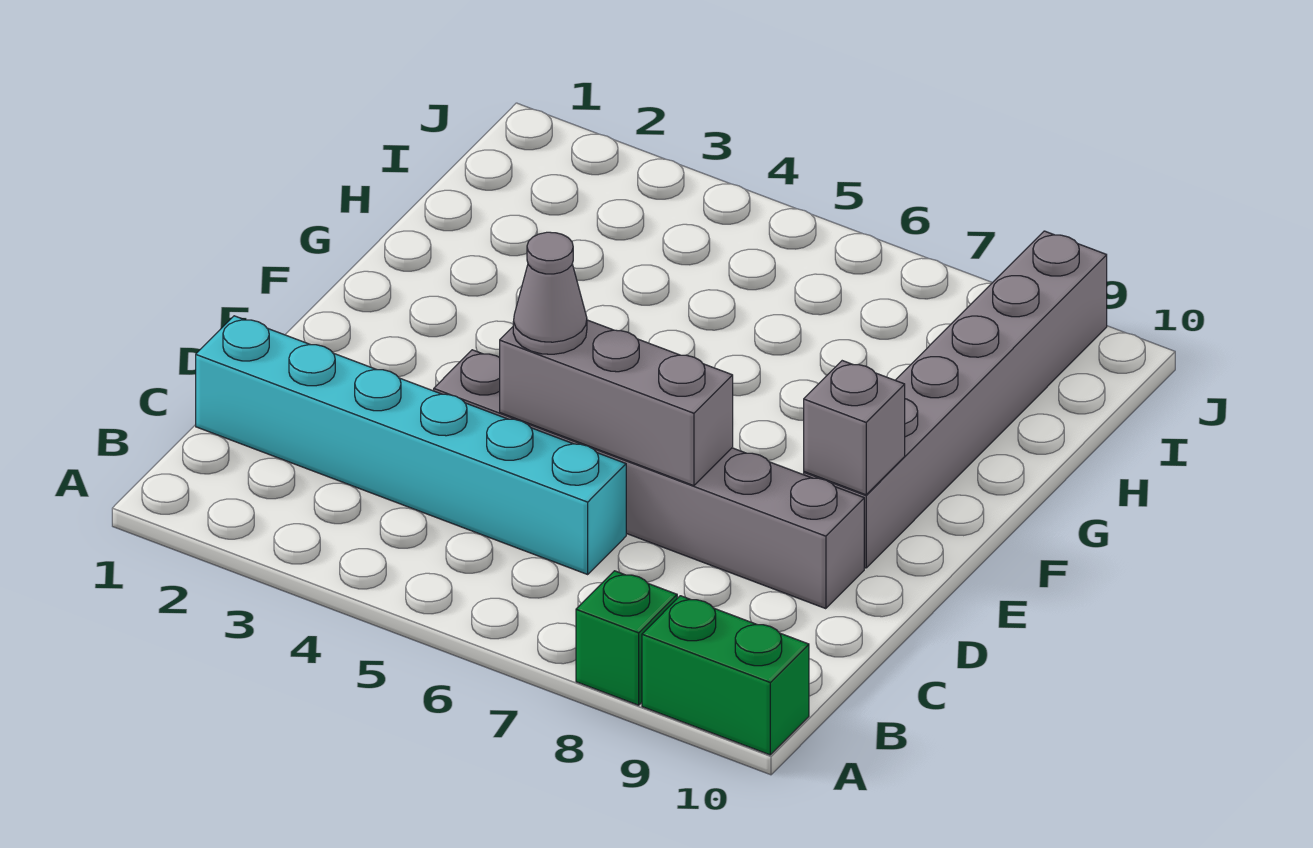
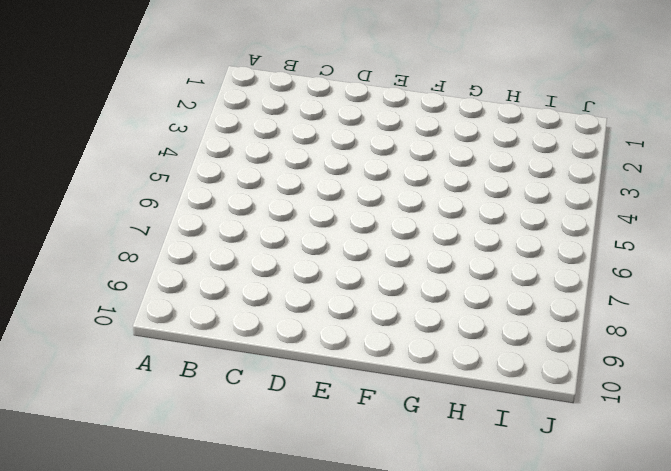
none -> green brick A8 level 1
none -> green brick A9:A10 level 1

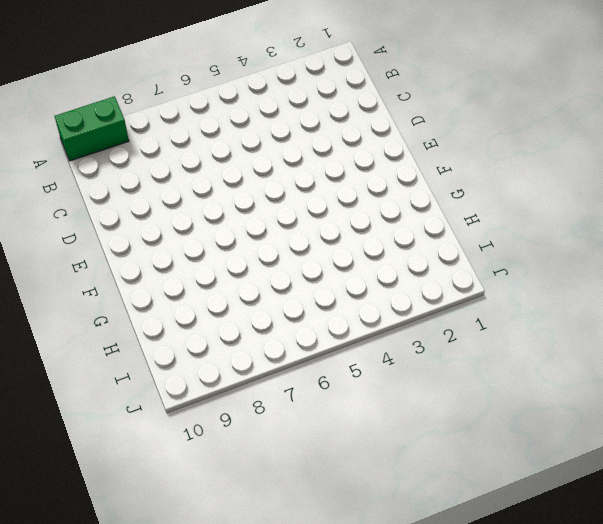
none -> green brick A8 level 1
none -> cyan brick C1:C6 level 1

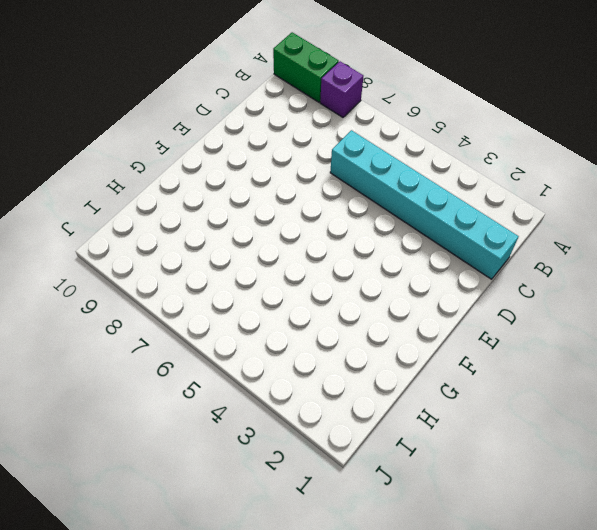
purple brick A8 level 1 -> green brick A8 level 1
none -> grey brick D4:D9 level 1
none -> grey brick E9:J9 level 1

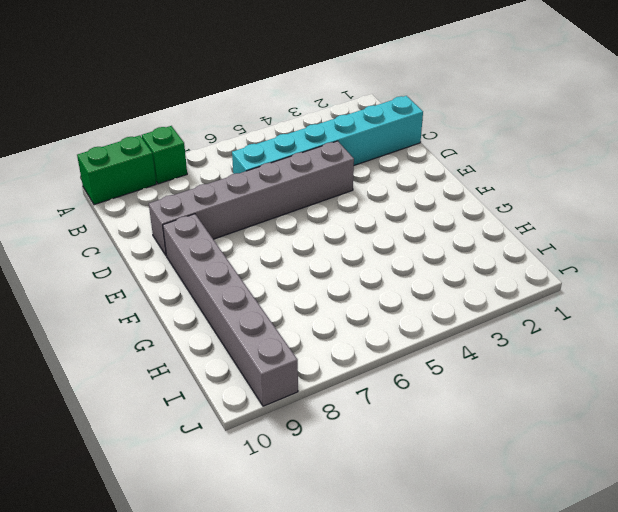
none -> grey brick D5:D7 level 2
none -> grey brick E9 level 2

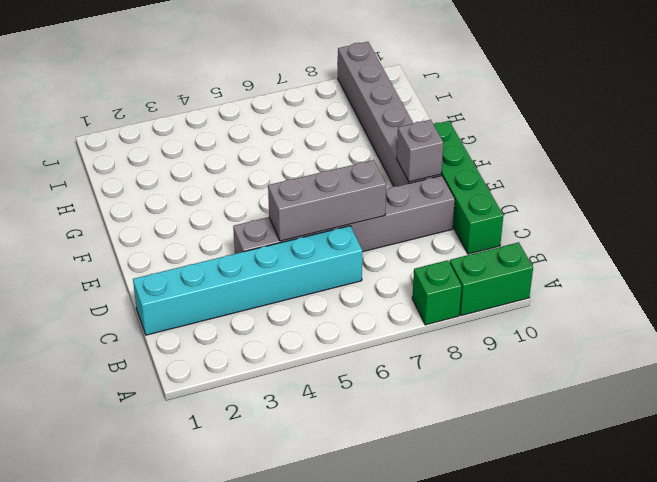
green brick C10:F10 level 1 -> none
none -> grey cone D5 level 3

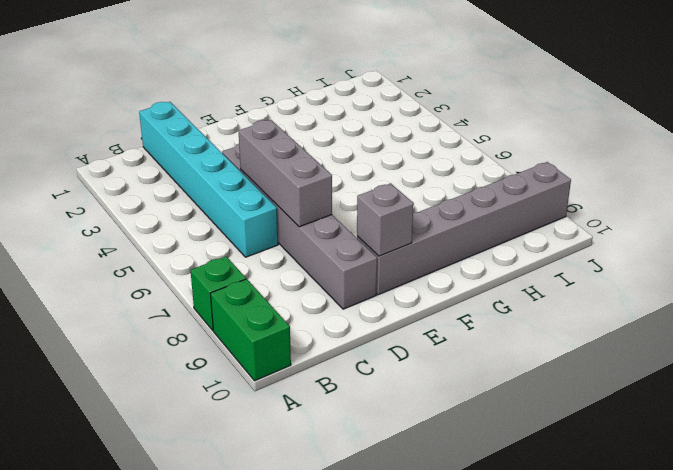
none -> grey cone D5 level 3

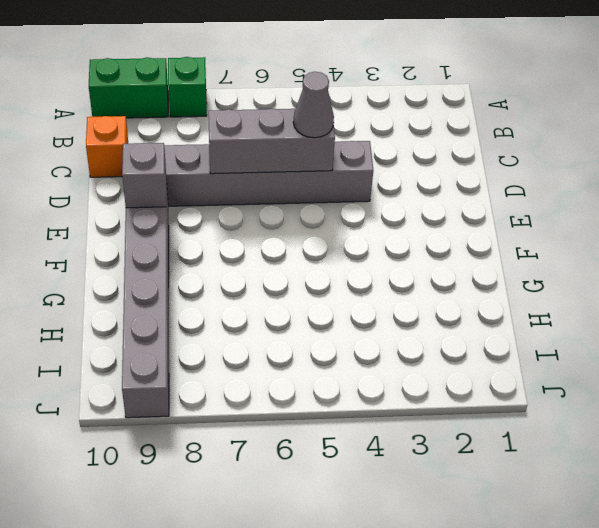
orange brick C10 level 1 -> none
none -> cyan brick C1:C6 level 1

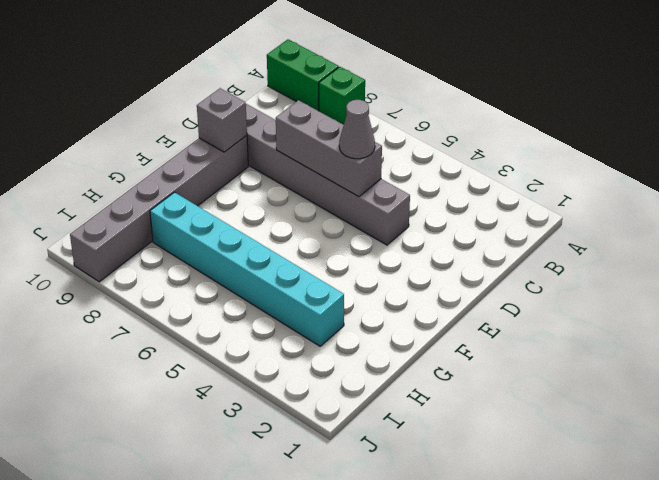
cyan brick H3:H8 level 1 -> cyan brick C1:C6 level 1

